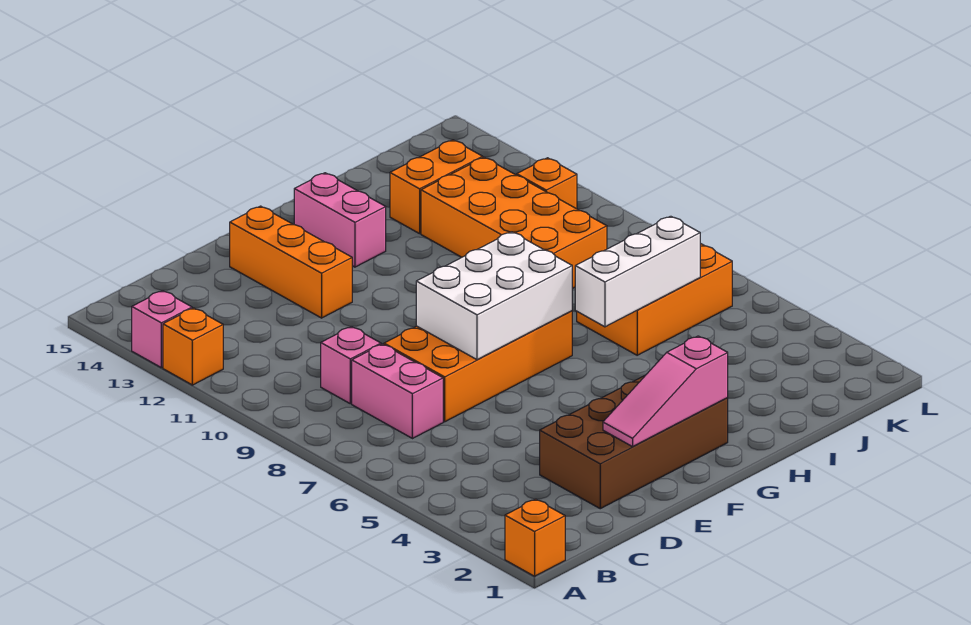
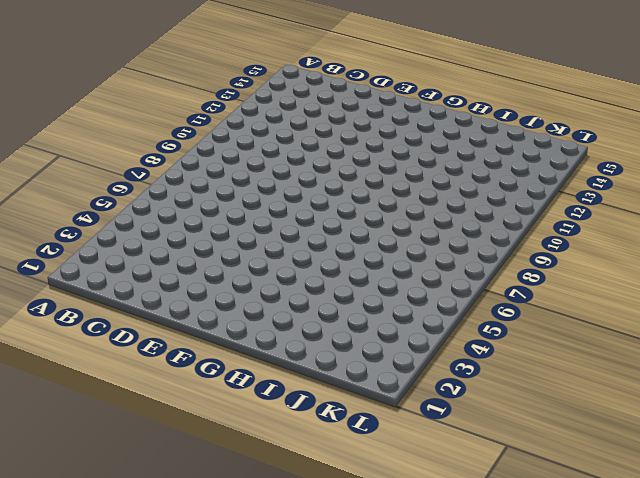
none -> orange brick A1 level 1
none -> orange brick A12 level 1
none -> pink brick A13 level 1

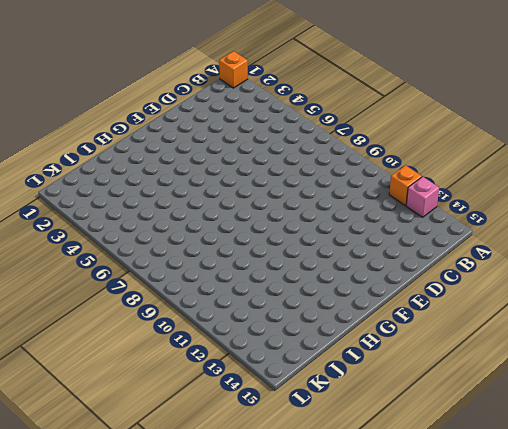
none -> pink brick C7:C8 level 1
none -> pink brick C9 level 1
none -> brown brick D2:G3 level 1

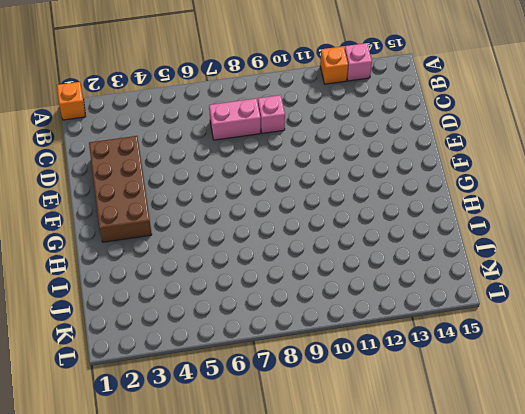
none -> orange brick D7:G8 level 1
none -> orange brick E12:E14 level 1
none -> pink brick G13:G14 level 1

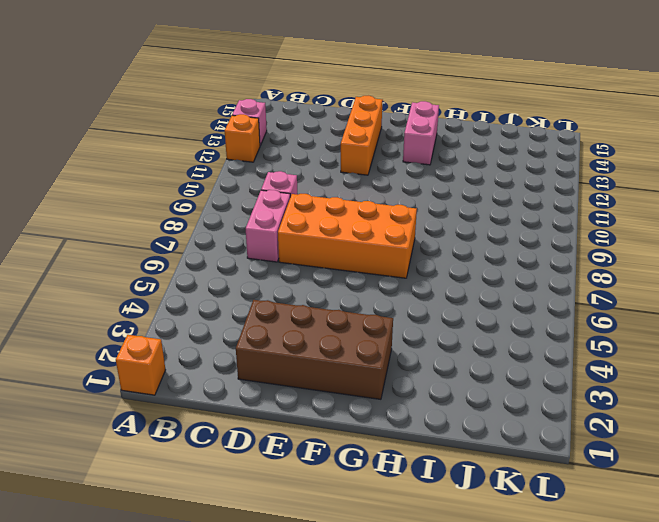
none -> orange brick I6:K7 level 1
none -> orange brick I9:J12 level 1
none -> orange brick I13:J13 level 1

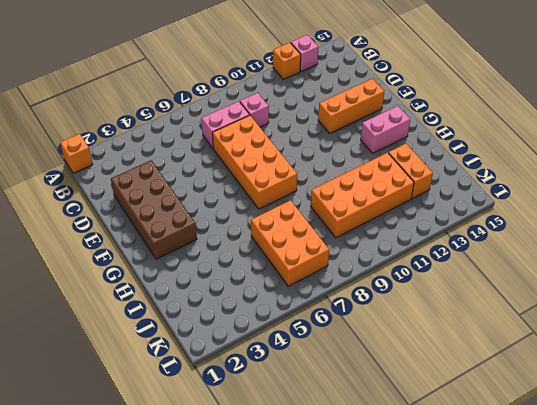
none -> orange brick K11 level 1
none -> pink slope E2:G2 level 2 top G
none -> white brick E7:G8 level 2

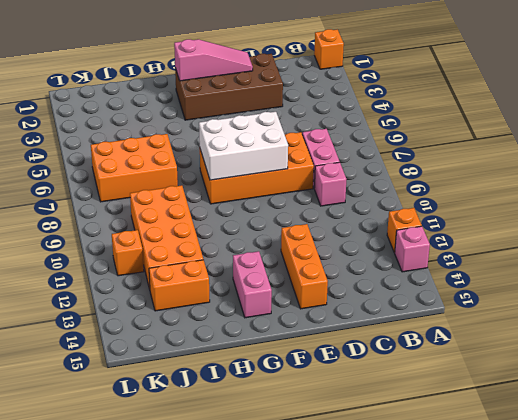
none -> white brick H6:J6 level 2

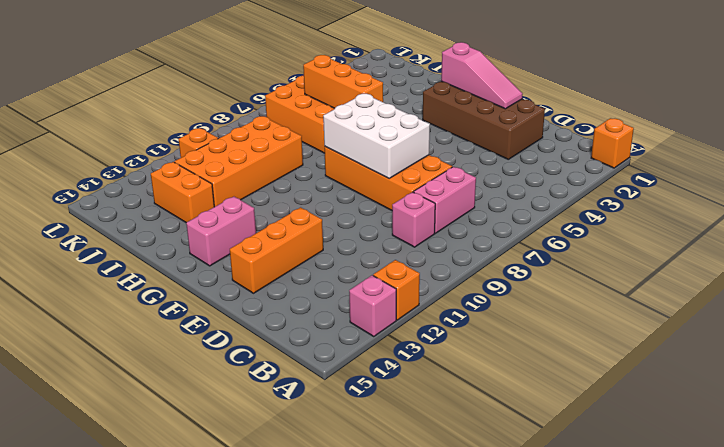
orange brick H6:J6 level 2 -> white brick H6:J6 level 2

